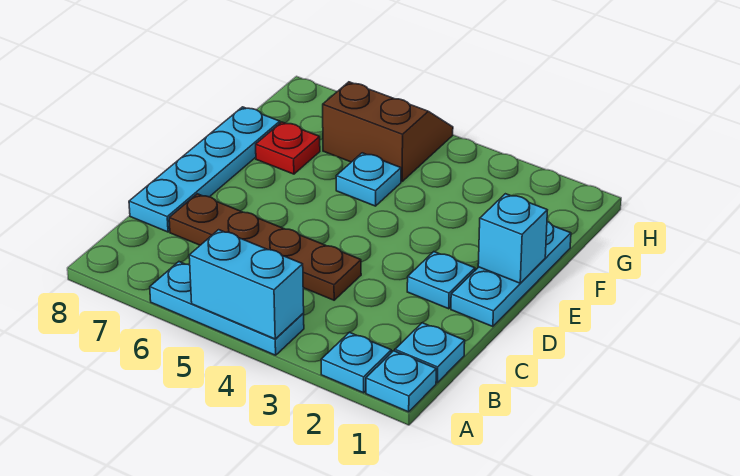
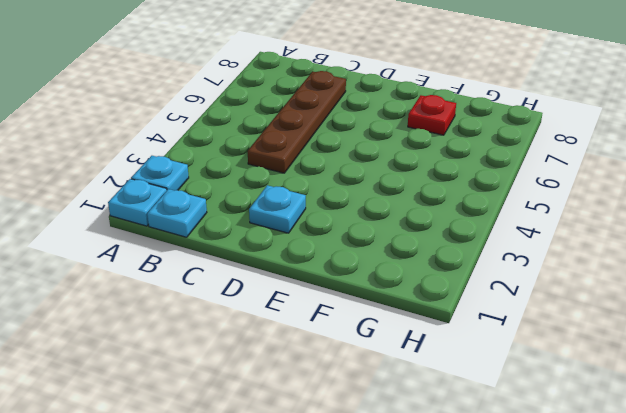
none -> cyan plate A4:A6 level 1
none -> cyan plate C8:F8 level 1
none -> cyan plate D1:F1 level 1

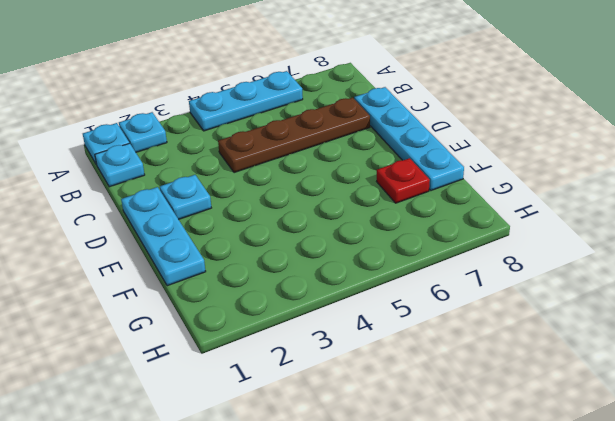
none -> cyan plate F5 level 1
none -> brown slope G5:H6 level 1 top G
none -> cyan brick A4:A5 level 2

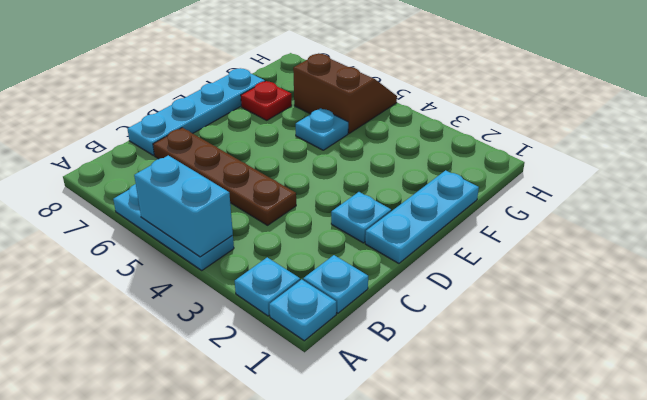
none -> cyan brick E1 level 2

